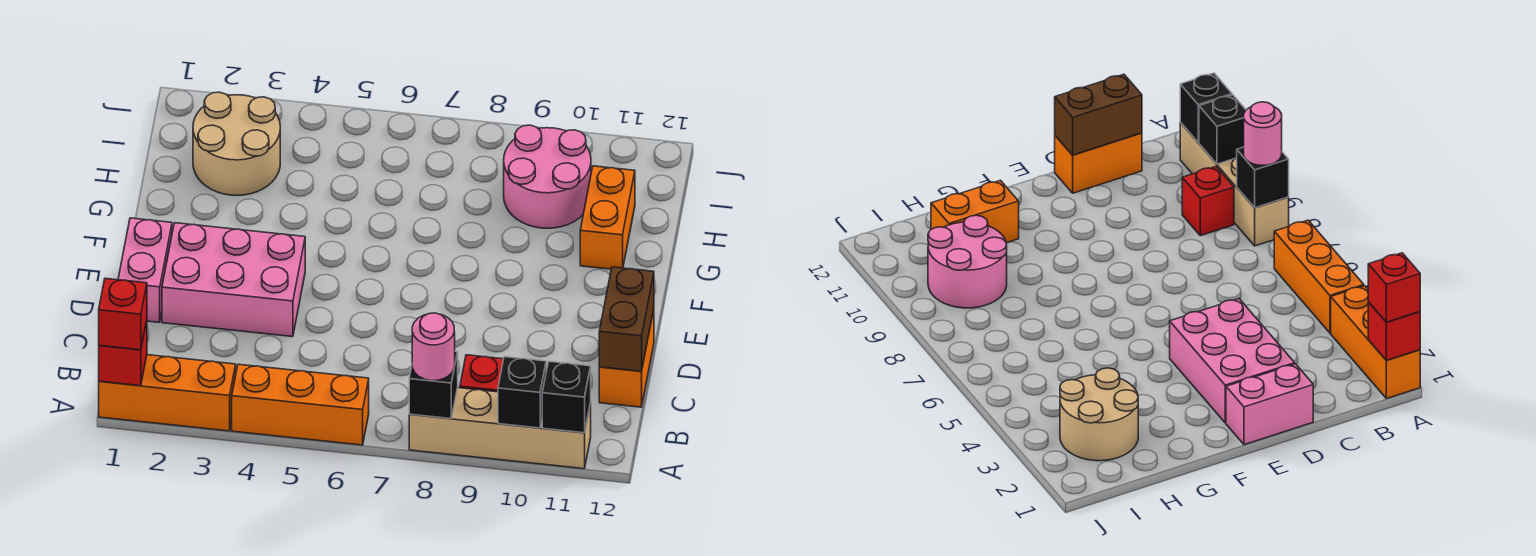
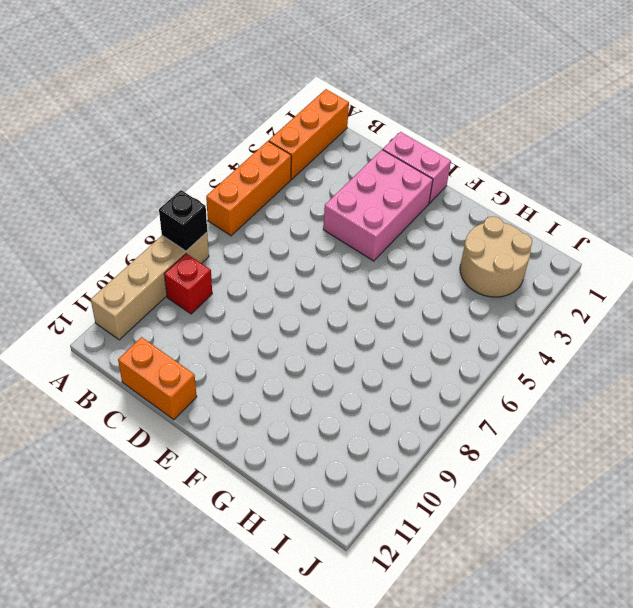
none -> orange brick G11:H11 level 1
none -> pink round brick H9:I10 level 1
none -> red brick A1 level 2

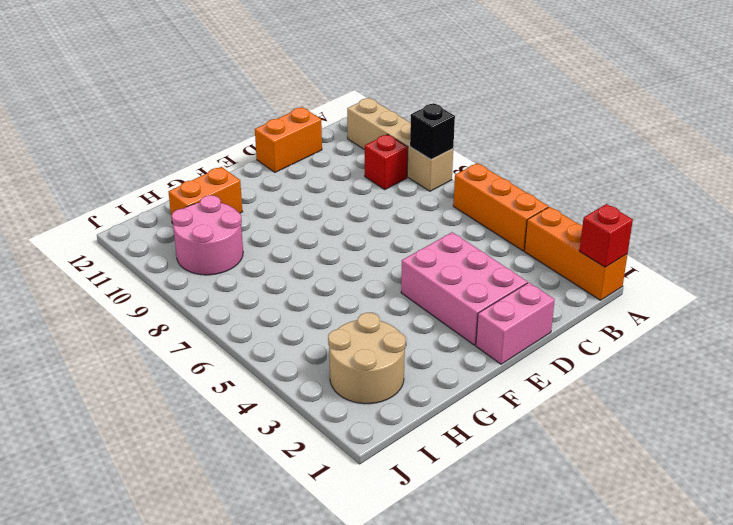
none -> black brick A10 level 2
none -> black brick A11 level 2
none -> brown brick C12:D12 level 2

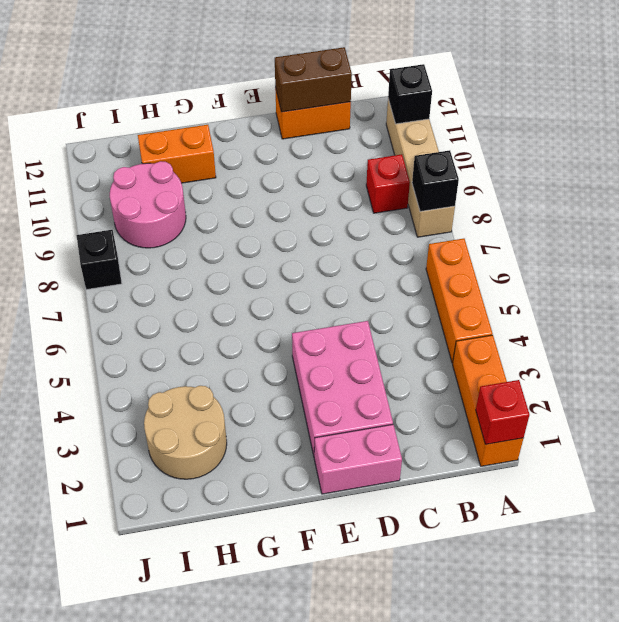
black brick J8 level 1 -> black brick A10 level 2
none -> red brick A1 level 3
none -> pink round brick A8 level 3

